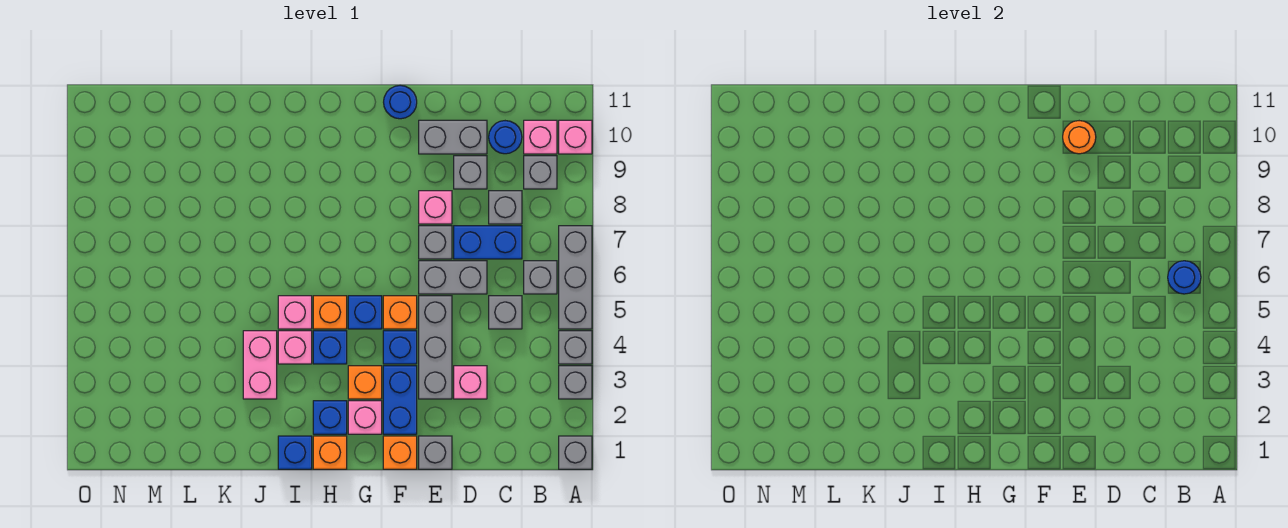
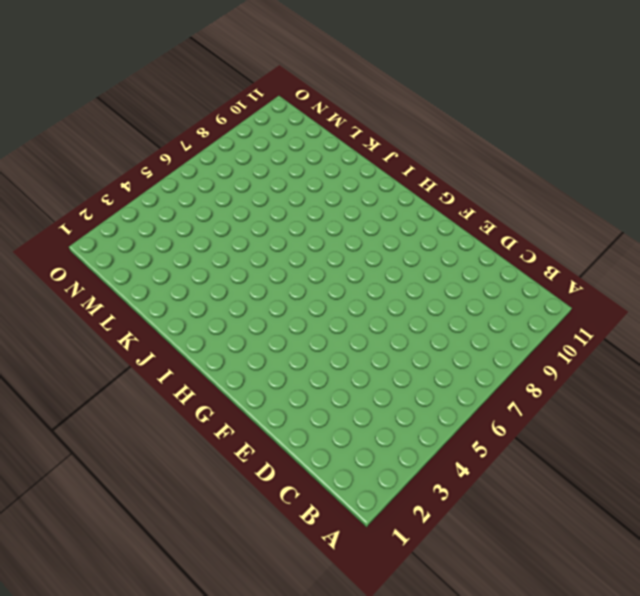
none -> grey brick A1 level 1
none -> grey brick A3 level 1
none -> grey brick A4 level 1
none -> grey brick A5:A7 level 1

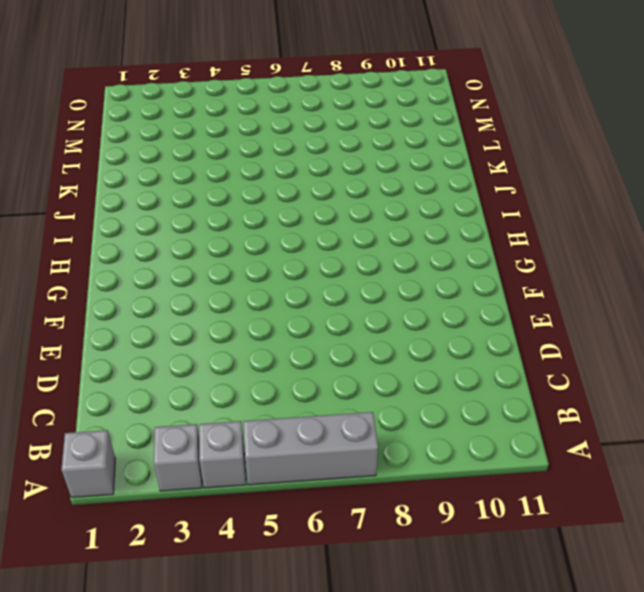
none -> pink brick A10 level 1
none -> grey brick B6 level 1
none -> grey brick B9 level 1
none -> pink brick B10 level 1

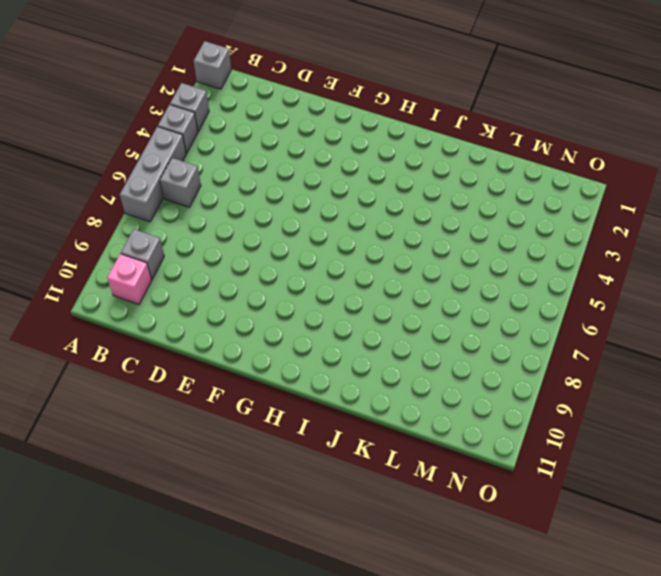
none -> pink brick A10 level 1
none -> grey brick C5 level 1
none -> blue brick C7:D7 level 1
none -> grey brick C8 level 1

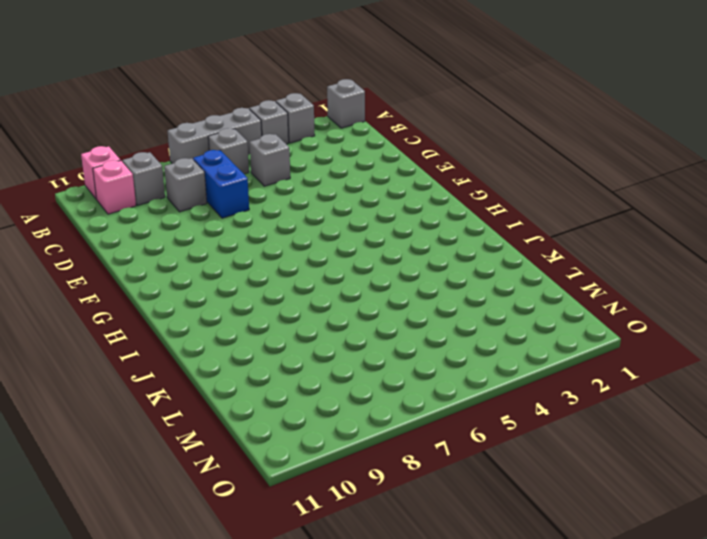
none -> blue round brick C10 level 1
none -> pink brick D3 level 1
none -> grey brick D6:E6 level 1
none -> grey brick D9 level 1

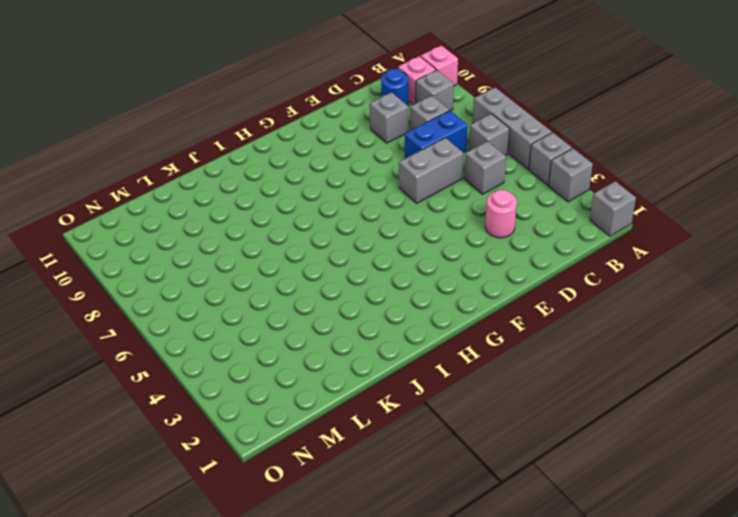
pink round brick D3 level 1 -> pink brick D3 level 1
none -> grey brick D10:E10 level 1
none -> grey brick E1 level 1
none -> grey brick E3:E5 level 1
none -> grey brick E7 level 1

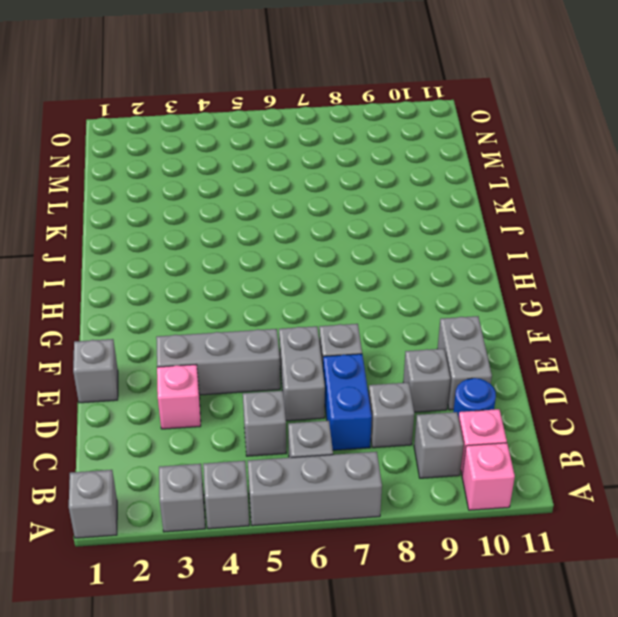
none -> pink brick E8 level 1
none -> orange brick F1 level 1
none -> blue brick F2:F3 level 1
none -> blue brick F4 level 1

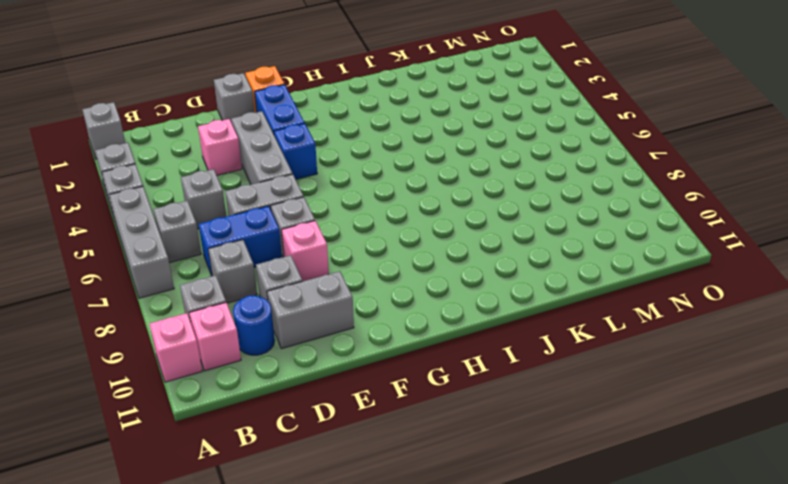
none -> orange brick F5 level 1
none -> blue round brick F11 level 1
none -> pink brick G2 level 1
none -> orange brick G3 level 1

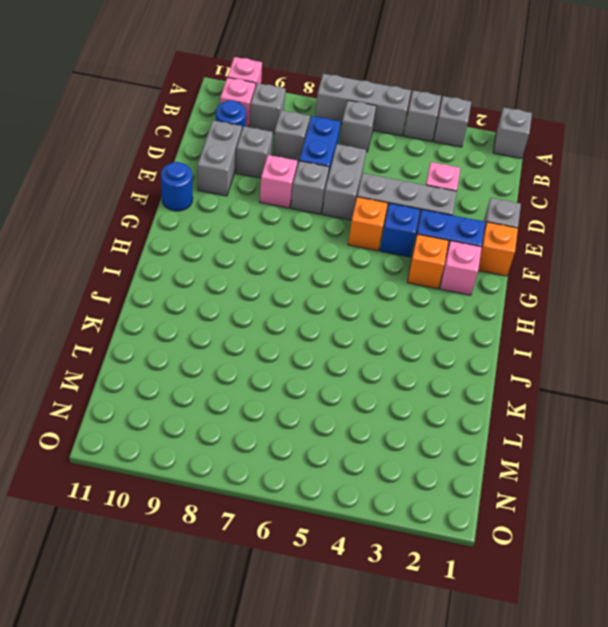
none -> grey brick C5 level 1
none -> blue brick G5 level 1
none -> orange brick H1 level 1
none -> blue brick H2 level 1

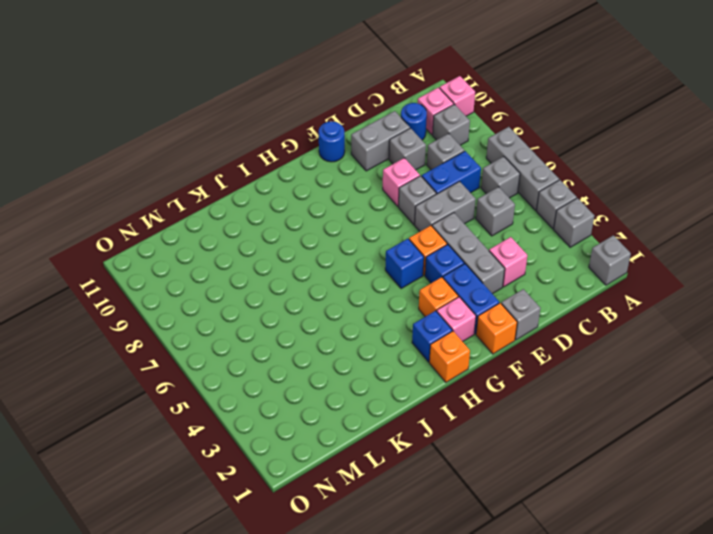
none -> blue brick H4 level 1
none -> orange brick H5 level 1
none -> blue brick I1 level 1
none -> pink brick I4 level 1

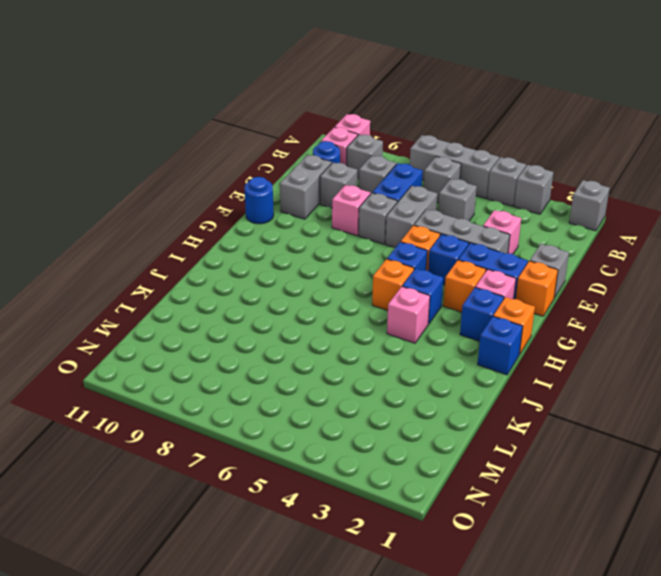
none -> pink brick I5 level 1
none -> pink brick J3:J4 level 1
none -> blue round brick B6 level 2
none -> orange round brick E10 level 2

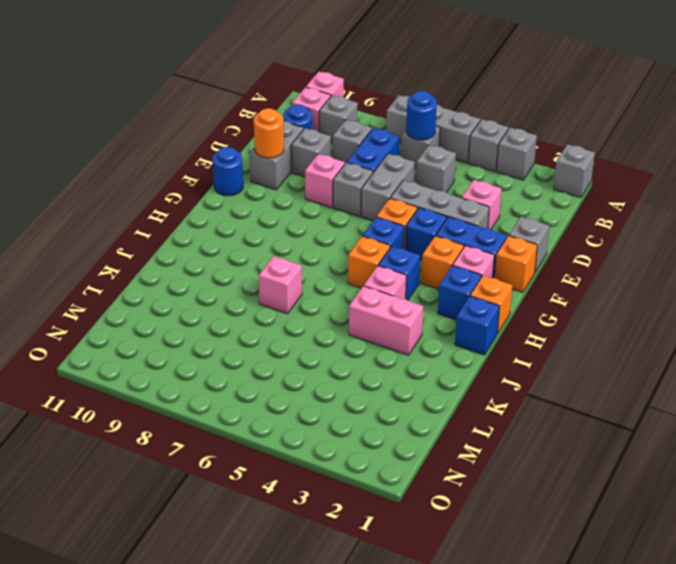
pink brick J7 level 1 -> pink brick I5 level 1

